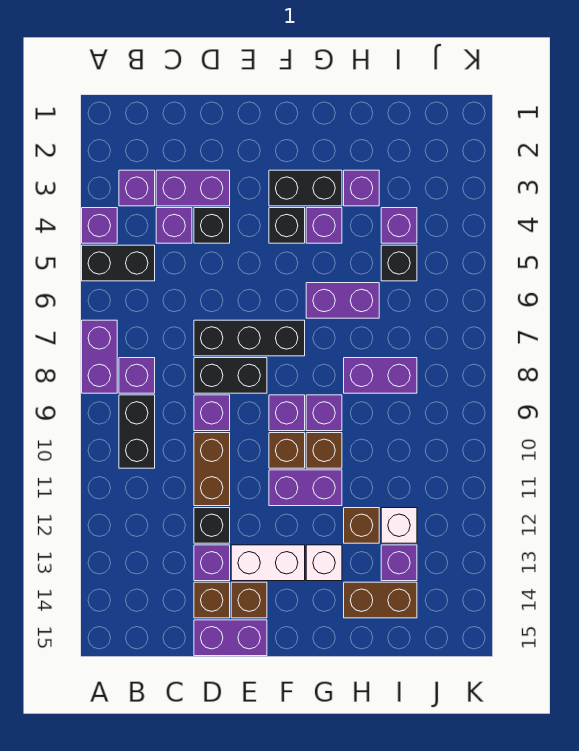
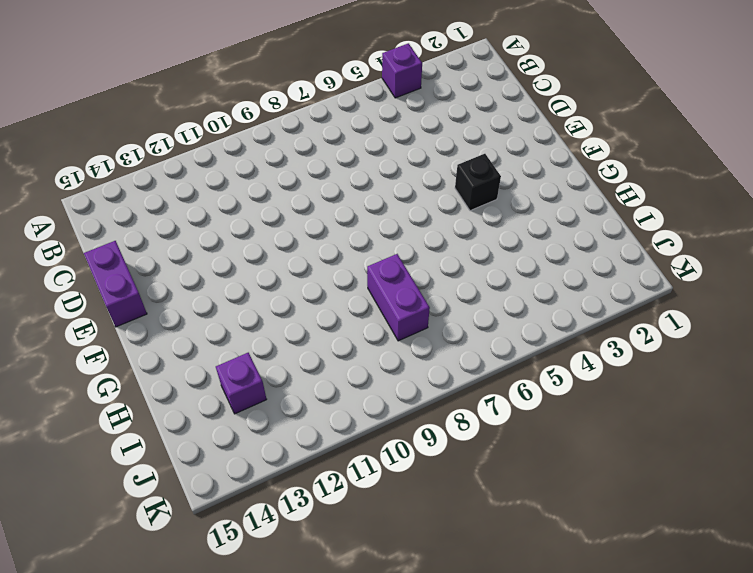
none -> black brick A5:B5 level 1
none -> purple brick A7:A8 level 1
none -> purple brick B3 level 1
none -> purple brick B8 level 1

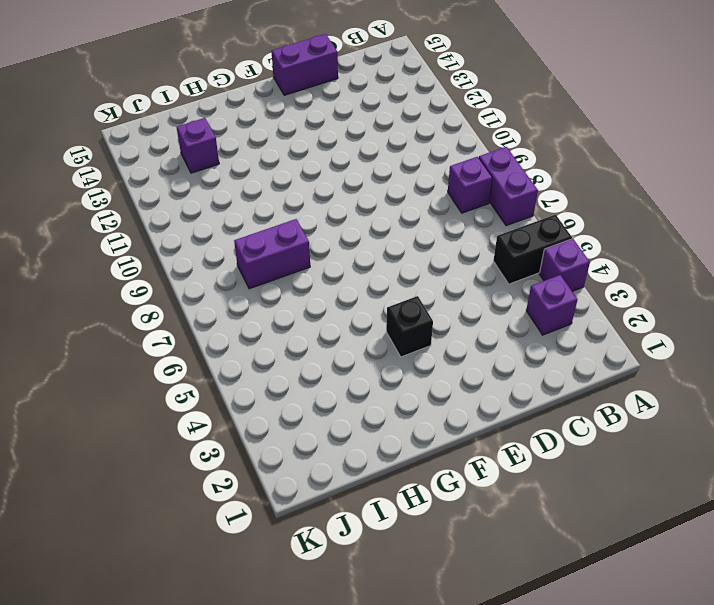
none -> black brick B9:B10 level 1
none -> purple brick C3:D3 level 1
none -> purple brick C4 level 1
none -> black brick D4 level 1

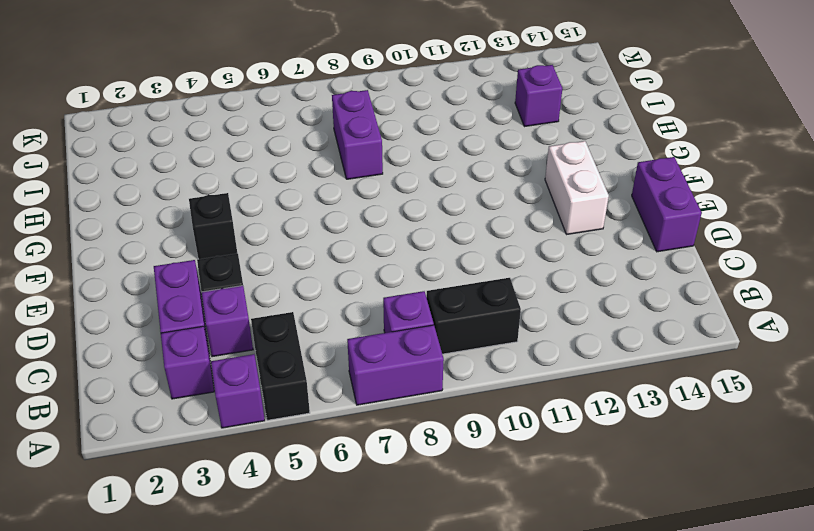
none -> black brick D7:F7 level 1
none -> black brick D8:E8 level 1
none -> purple brick D9 level 1
none -> brown brick D10:D11 level 1

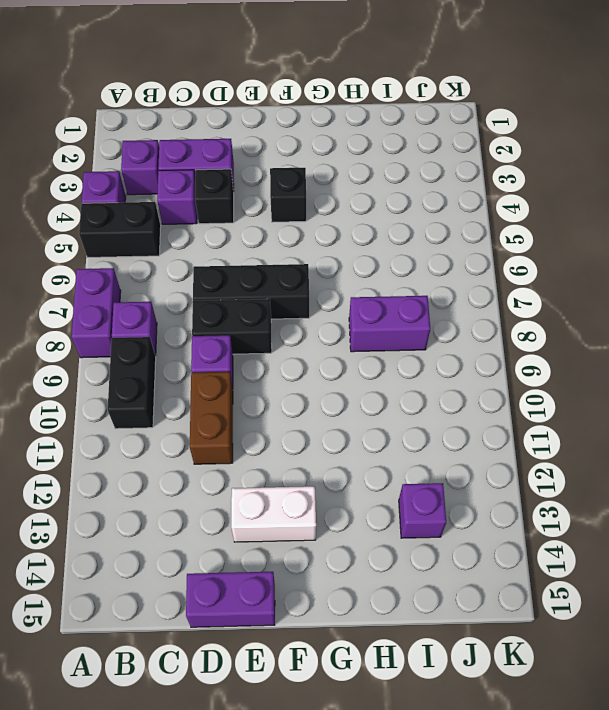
none -> black brick D12 level 1
none -> purple brick D13 level 1
none -> brown brick D14 level 1
none -> brown brick E14 level 1

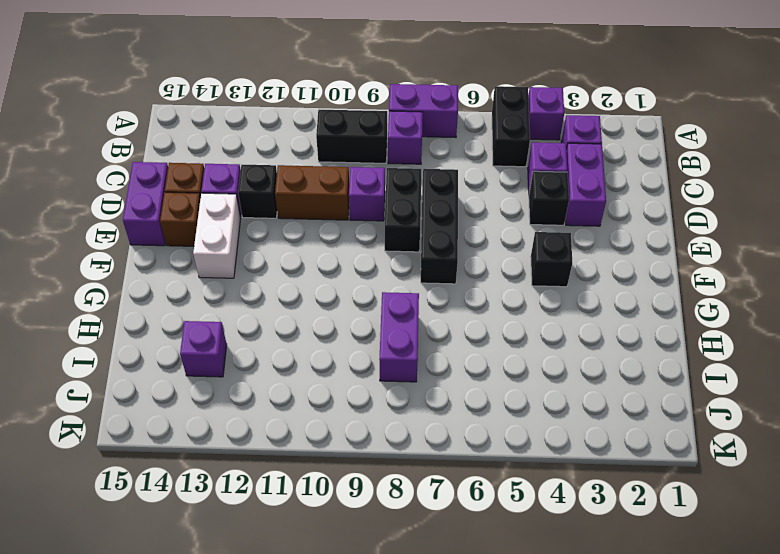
none -> black brick F3:G3 level 1
none -> purple brick F9 level 1
none -> brown brick F10 level 1
none -> purple brick F11:G11 level 1

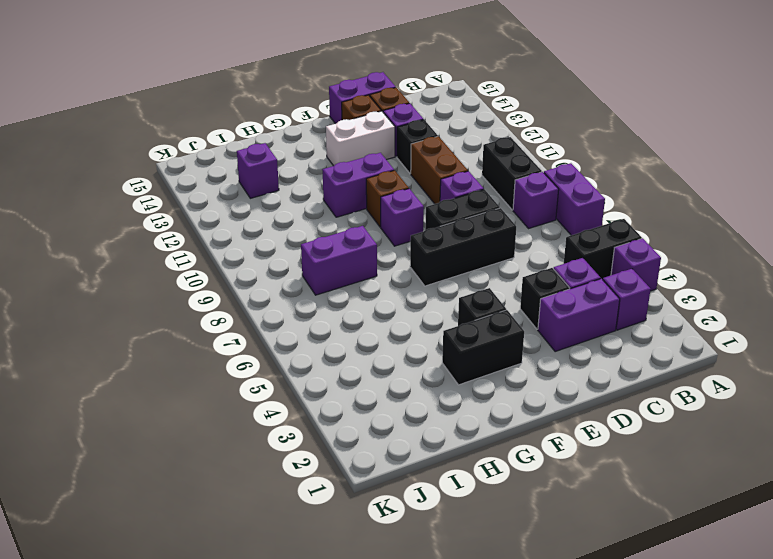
none -> purple brick G4 level 1
none -> purple brick G6:H6 level 1
none -> purple brick G9 level 1
none -> brown brick G10 level 1

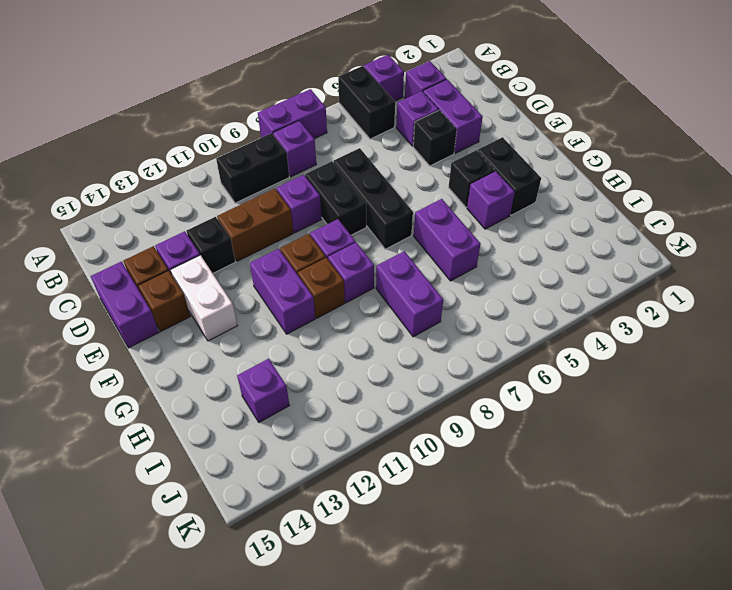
none -> white brick G13 level 1
none -> purple brick H3 level 1
none -> brown brick H12 level 1
none -> brown brick H14:I14 level 1

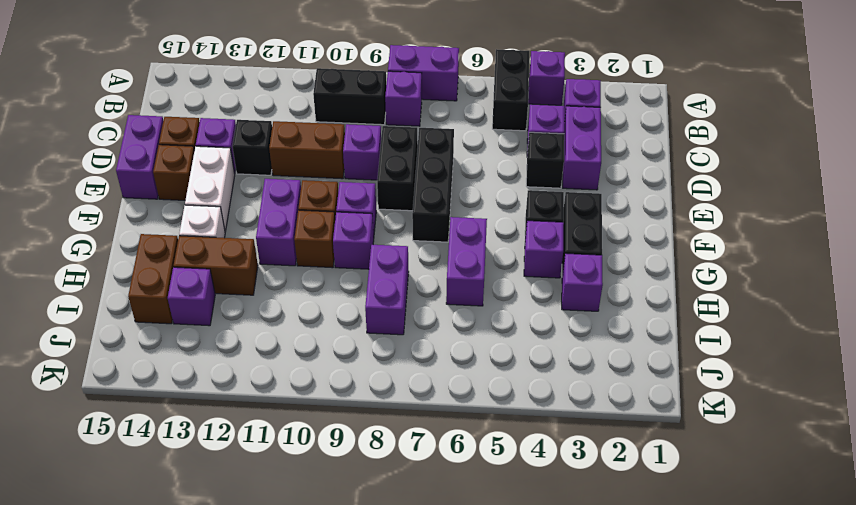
brown brick H12:H13 level 1 -> brown brick H12 level 1
none -> purple brick I4 level 1
none -> black brick I5 level 1
none -> white brick I12 level 1

